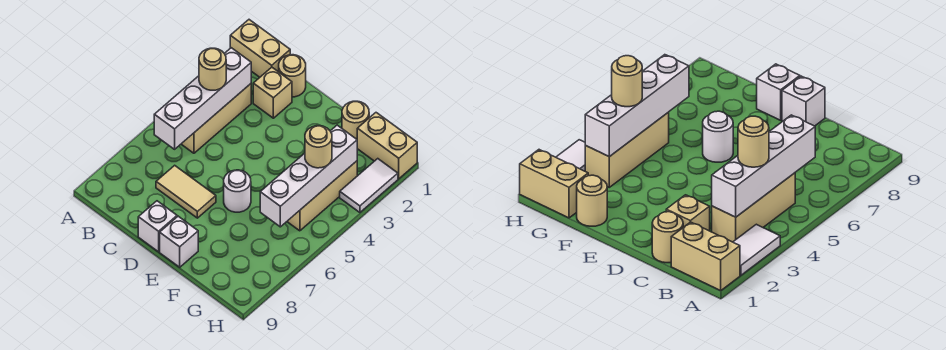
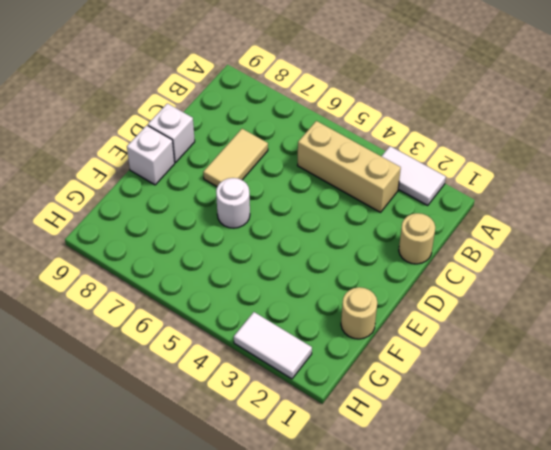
none -> tan brick A1:B1 level 1
none -> tan brick C2 level 1
none -> tan brick G1:H1 level 1

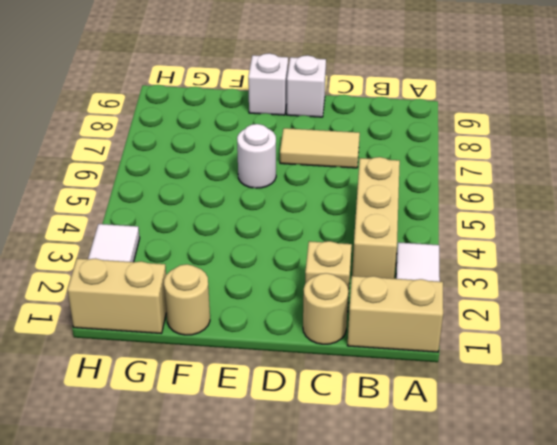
none -> tan brick G3:G5 level 1
none -> white brick B3:B6 level 2
none -> white brick G3:G6 level 2

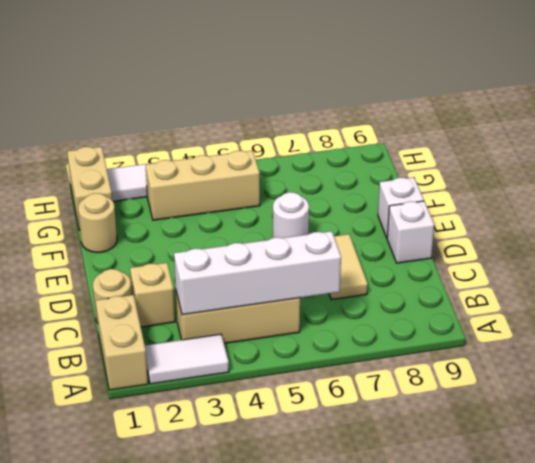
none -> white brick G3:G6 level 2
none -> tan round brick B4 level 3
none -> tan round brick G4 level 3

